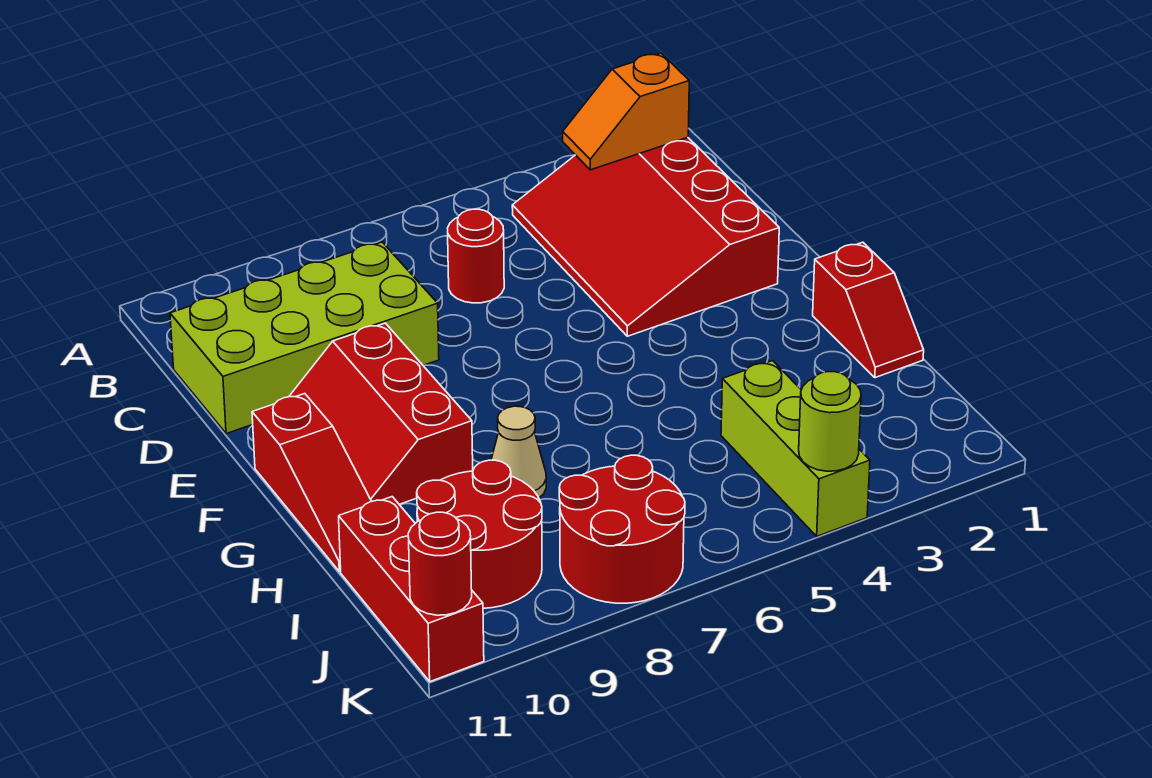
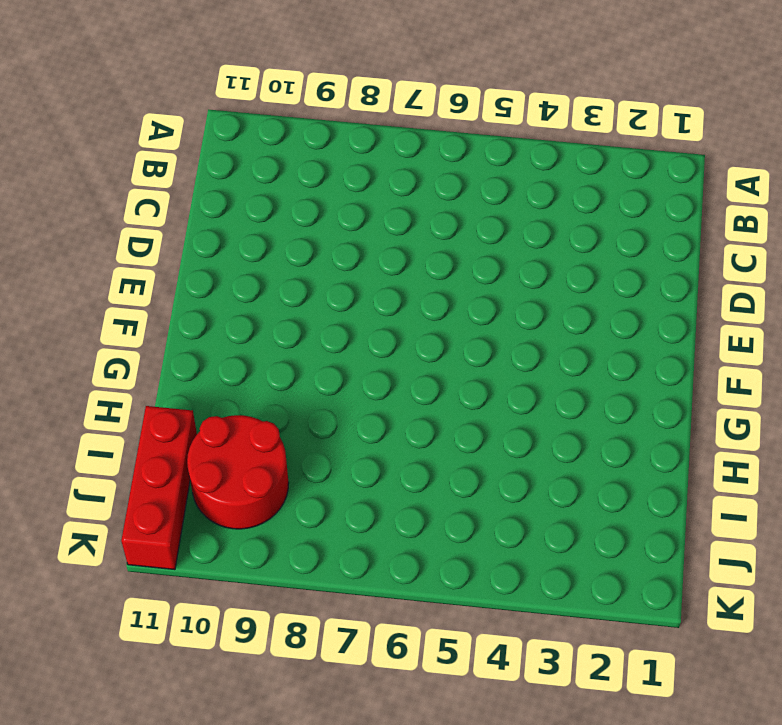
none -> red slope B2:E4 level 1 top 2
none -> red round brick C6 level 1
none -> lime brick C8:D11 level 1

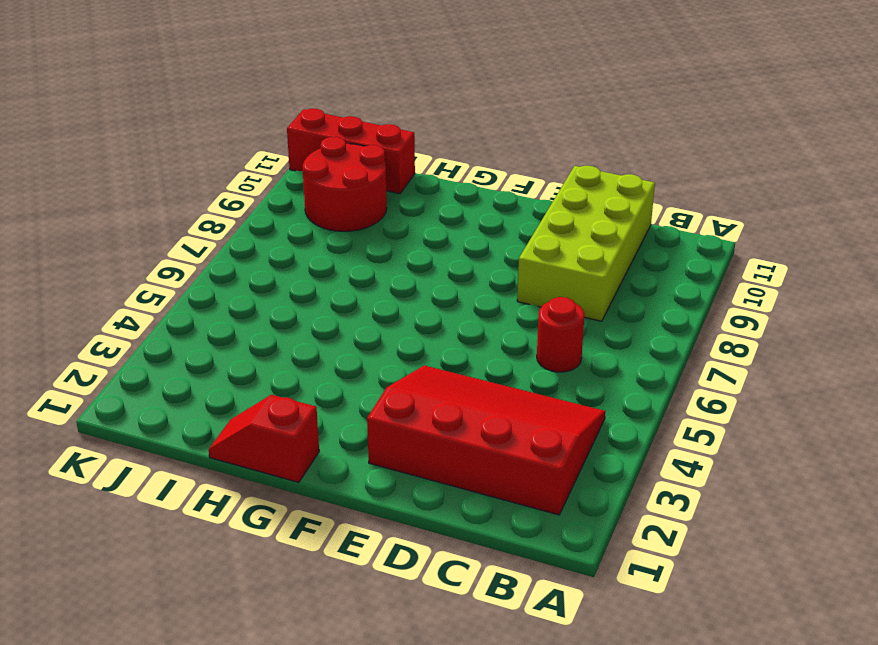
none -> red slope E9:G10 level 1 top 9
none -> red slope F11:H11 level 1 top F
none -> tan cone H8 level 1

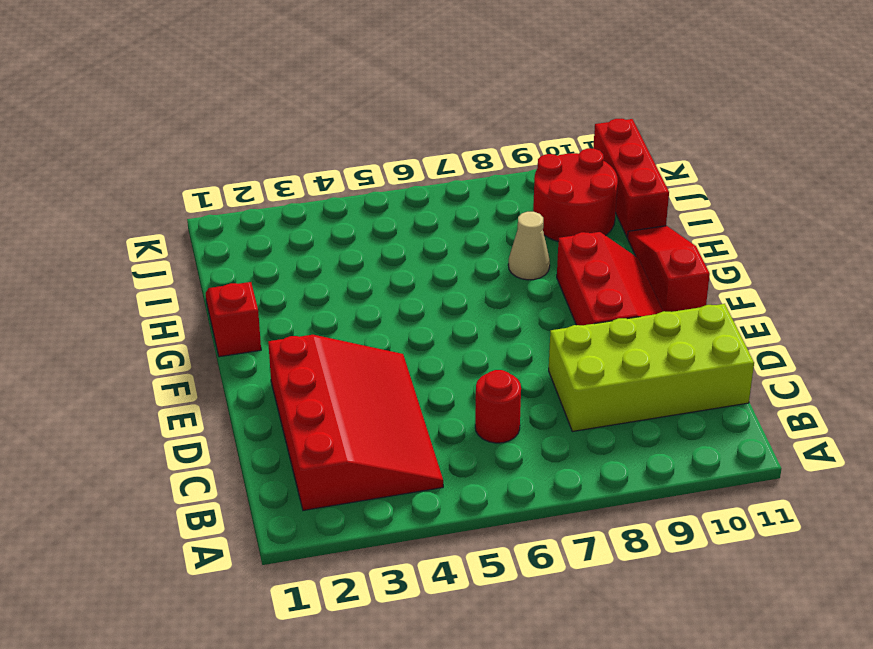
none -> lime brick I4:K4 level 1
none -> red round brick J7:K8 level 1
none -> orange slope B2:B3 level 2 top 2

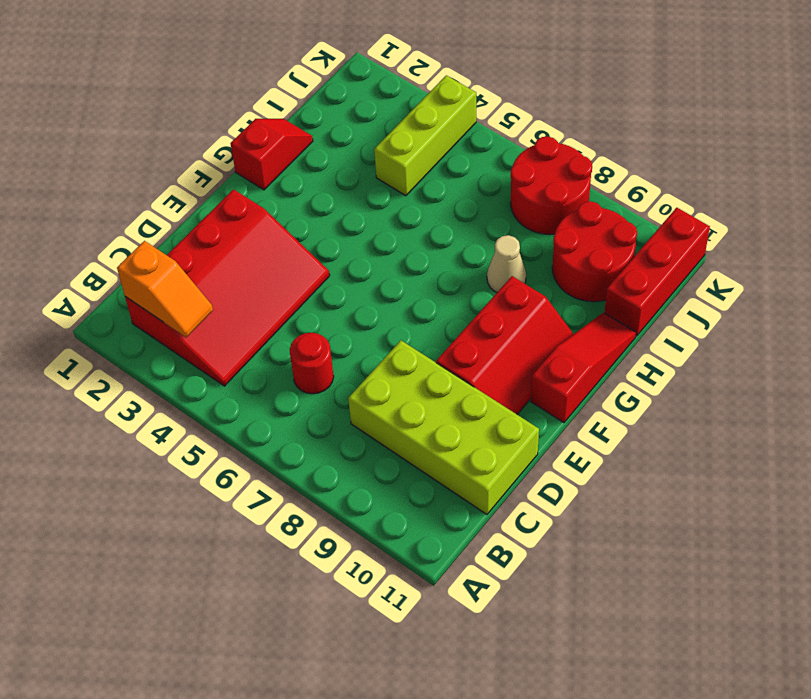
none -> lime round brick K4 level 2
none -> red round brick K11 level 2

